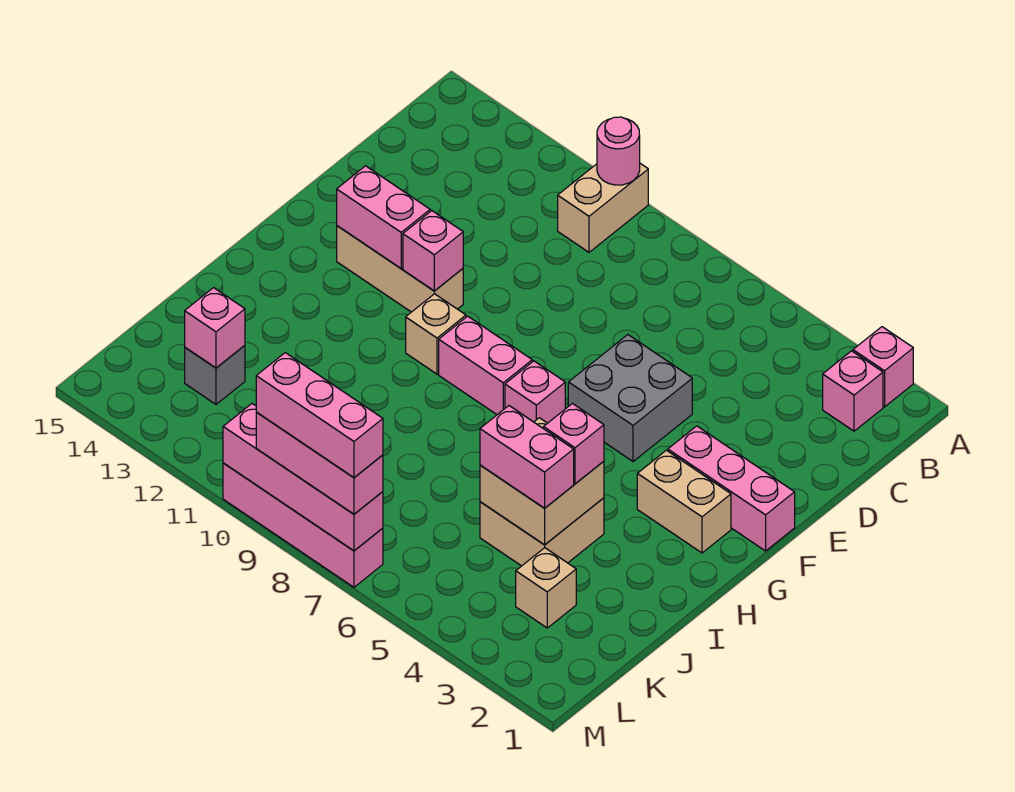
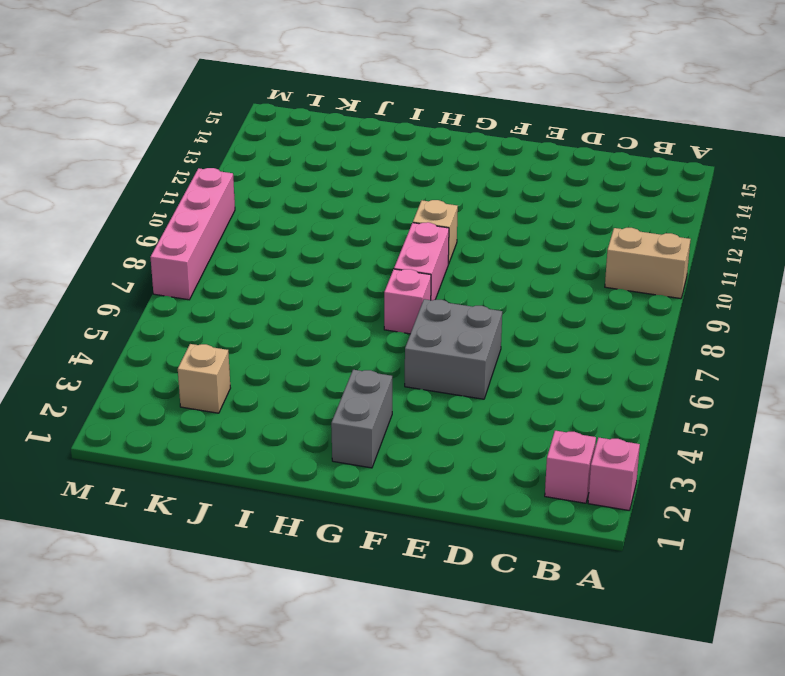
grey brick G2:G3 level 1 -> tan brick G2:G3 level 1
none -> pink brick F1:F3 level 1
none -> tan brick F11:F13 level 1
none -> tan brick I4:J5 level 1

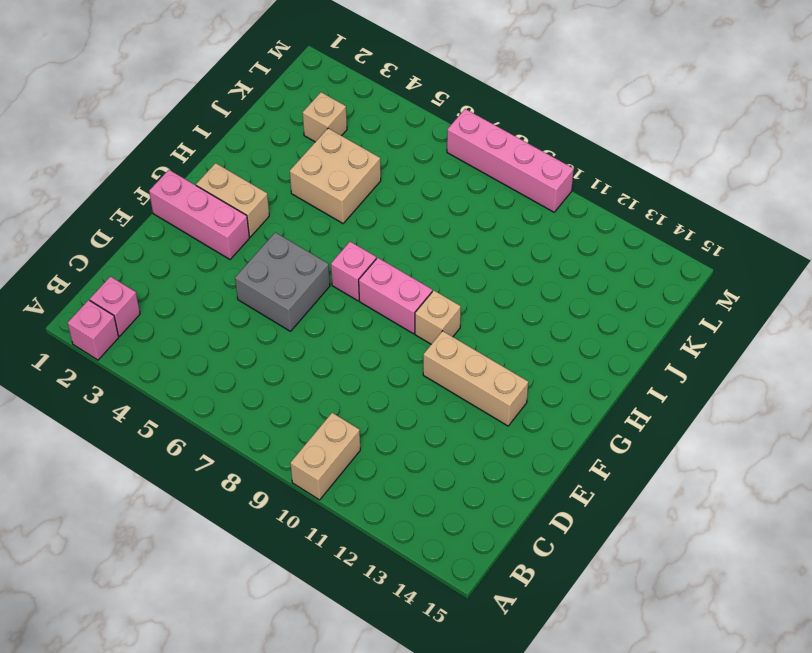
none -> grey brick K13 level 1
none -> pink round brick A10 level 2
none -> pink brick F11 level 2

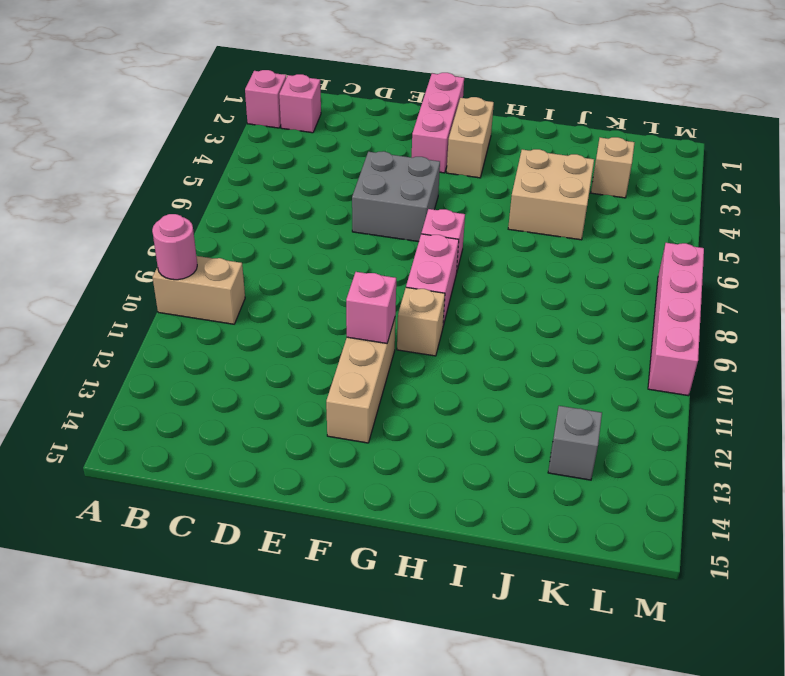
none -> pink brick F12:F13 level 2
none -> tan brick I4:J5 level 2
none -> pink brick K13 level 2

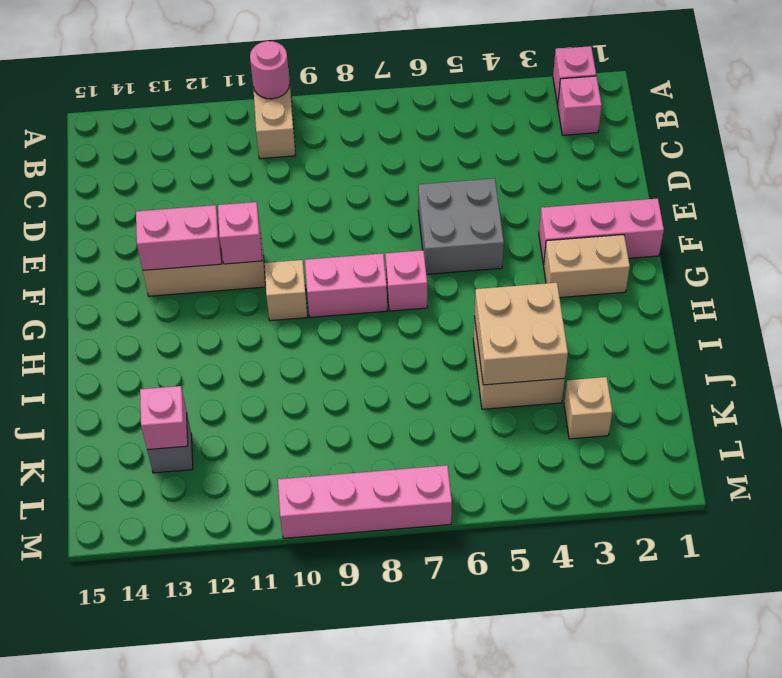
none -> pink brick M7:M10 level 2
none -> pink brick I4 level 3
none -> pink brick J4:J5 level 3

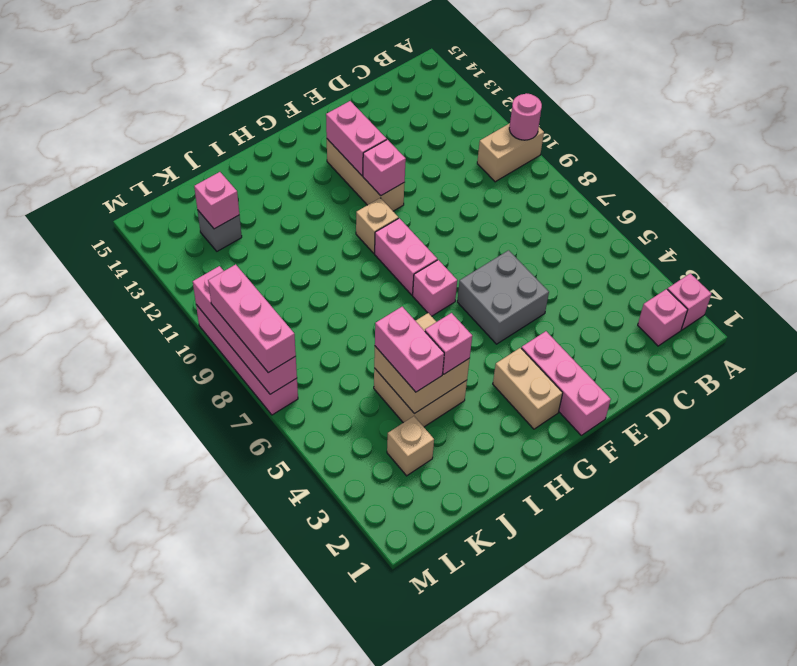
none -> pink brick M7:M9 level 4

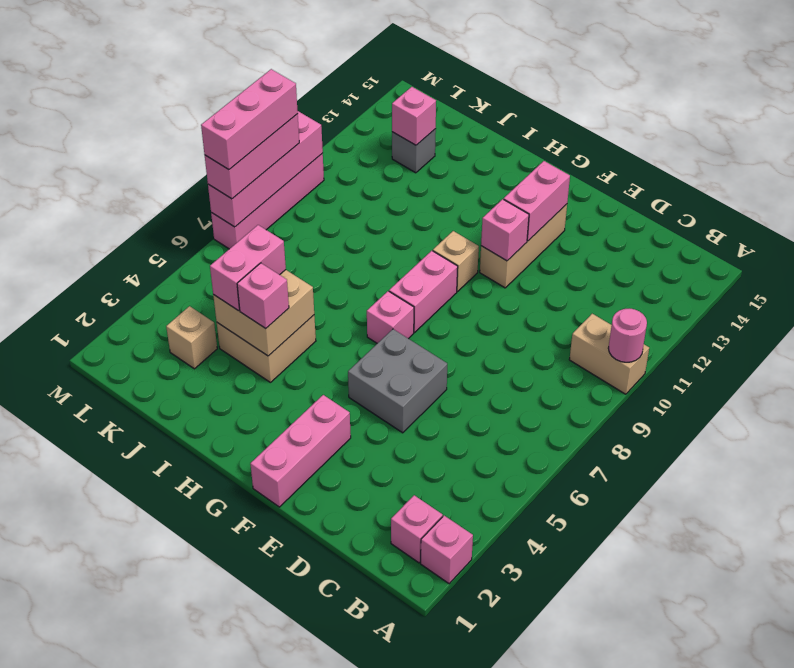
none -> tan brick G2:G3 level 1

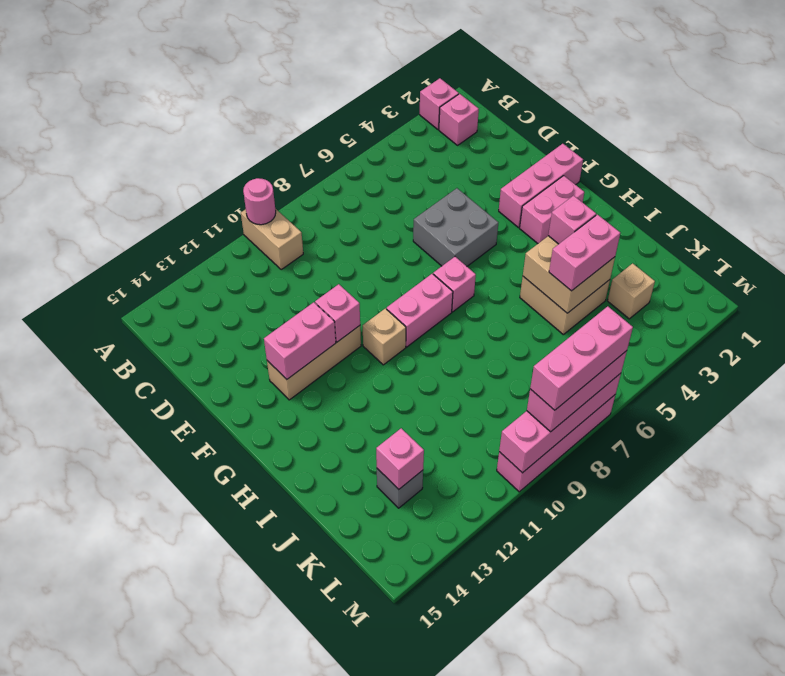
pink brick G2:G3 level 1 -> tan brick G2:G3 level 1

